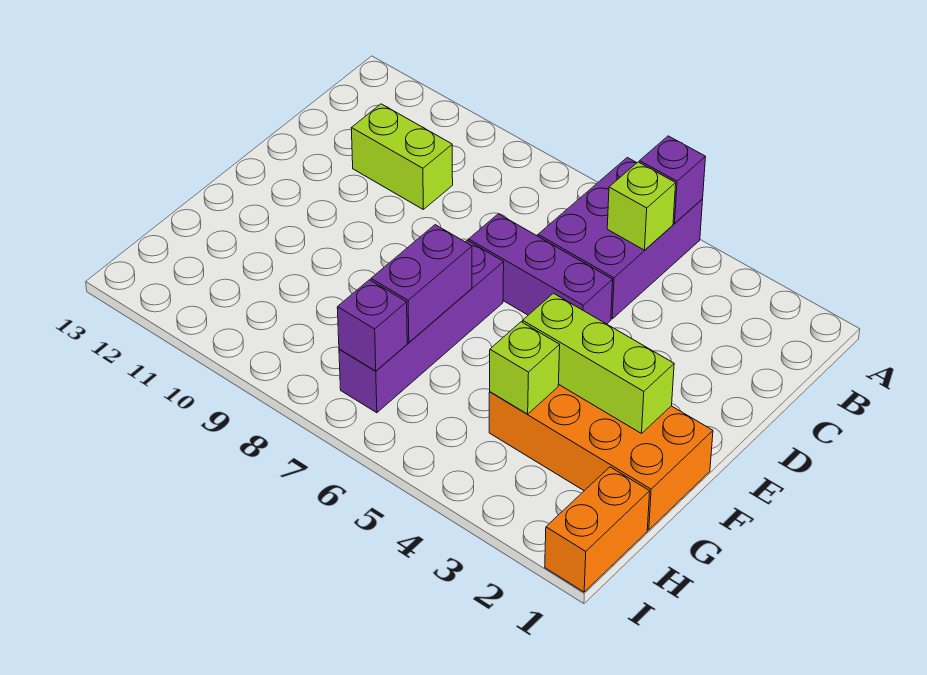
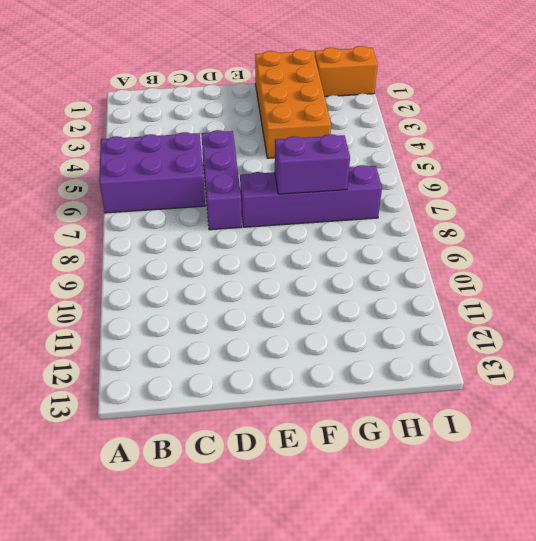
none -> lime brick C10:C11 level 1
none -> purple brick A5 level 2
none -> lime brick B5 level 2

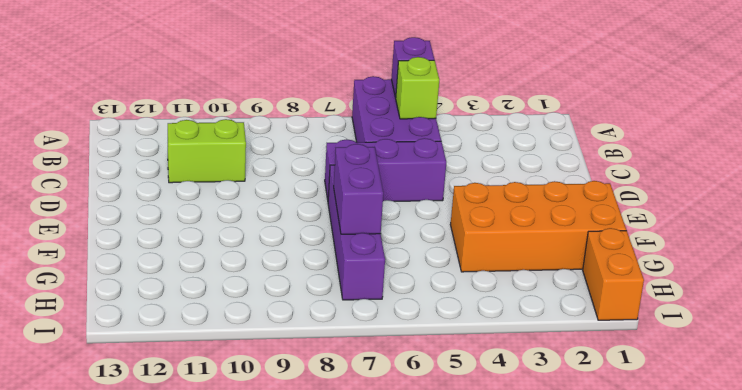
none -> lime brick F2:F4 level 2
none -> lime brick G4 level 2
none -> purple brick H7 level 2

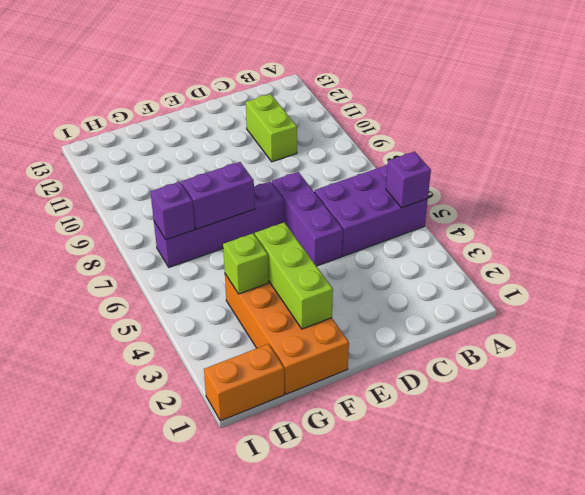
none -> lime brick B5 level 2

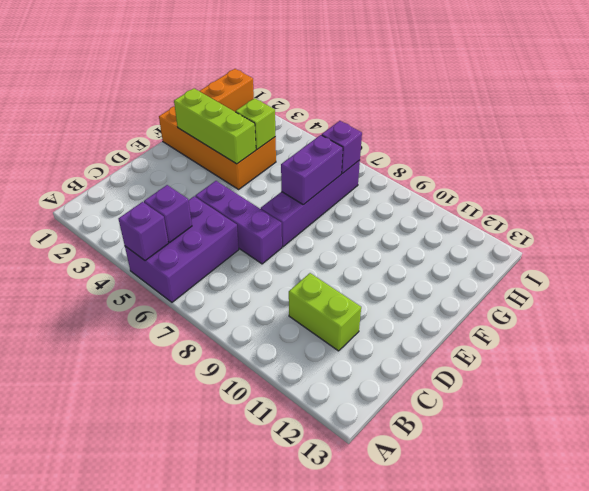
purple brick B5 level 2 -> lime brick B5 level 2

